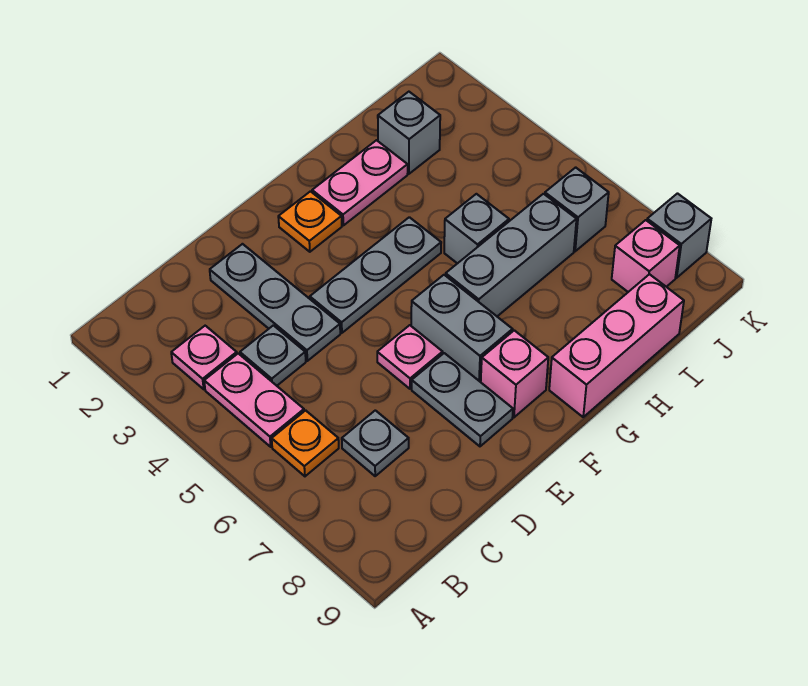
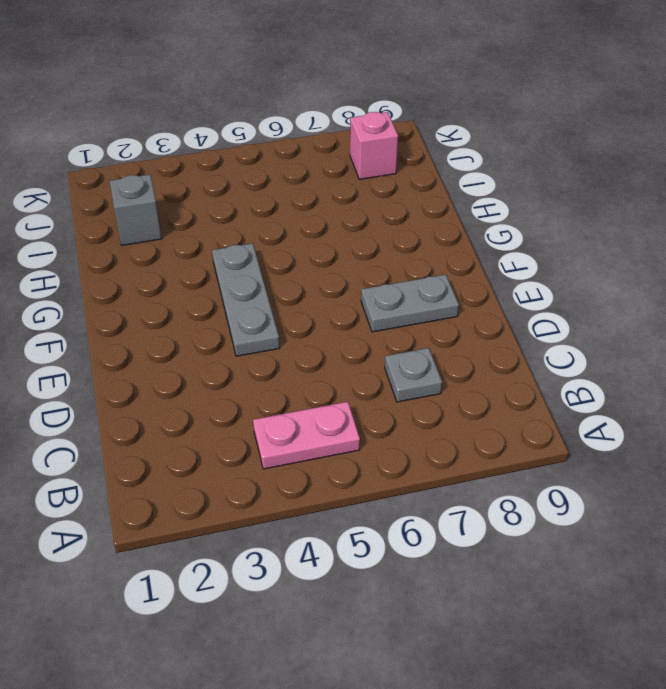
none -> pink plate B3 level 1
none -> orange plate B6 level 1
none -> grey plate C4 level 1

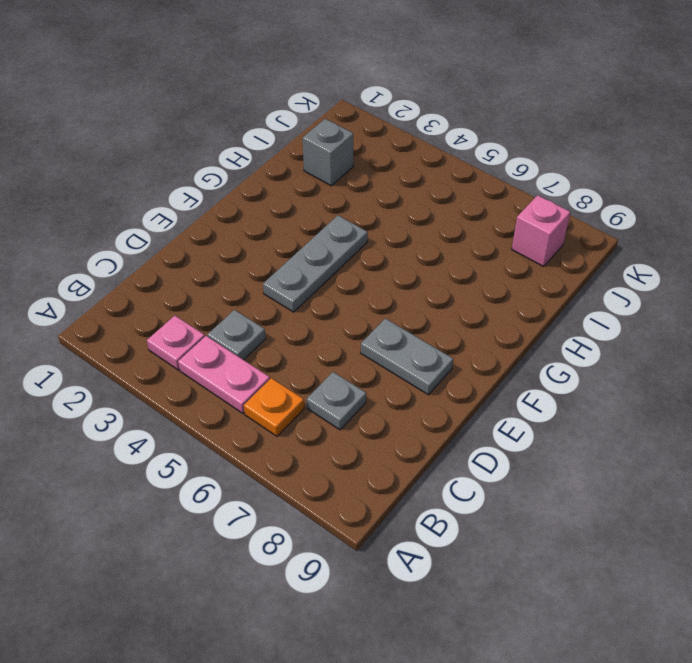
none -> grey plate D2:D4 level 1
none -> pink plate E6 level 1
none -> orange plate F2 level 1

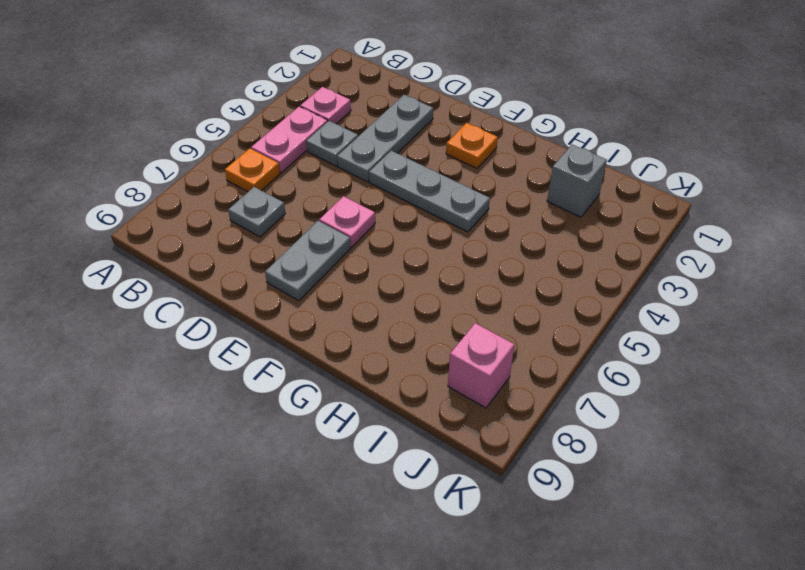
none -> grey brick F6:F7 level 1
none -> pink brick F8 level 1
none -> pink plate G2:H2 level 1

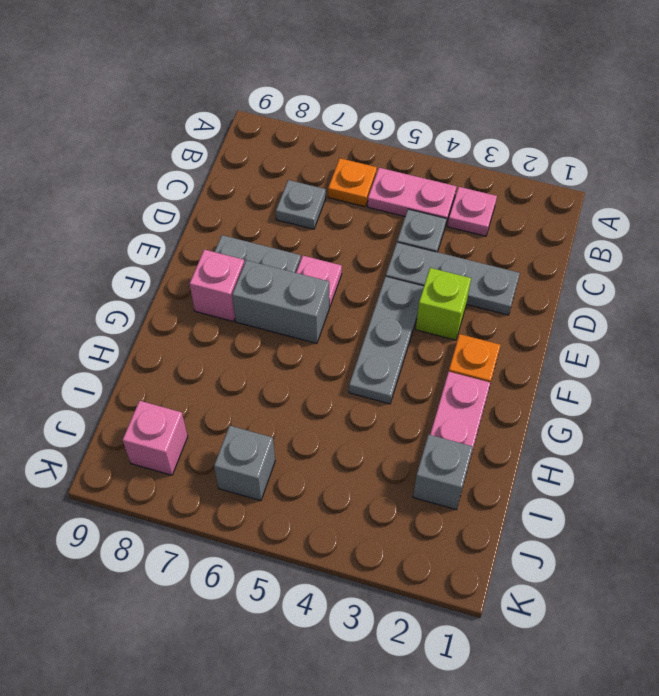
lime brick E3 level 1 -> none
none -> grey brick G6:I6 level 1
none -> pink brick G9:I9 level 1
none -> grey brick H5 level 1

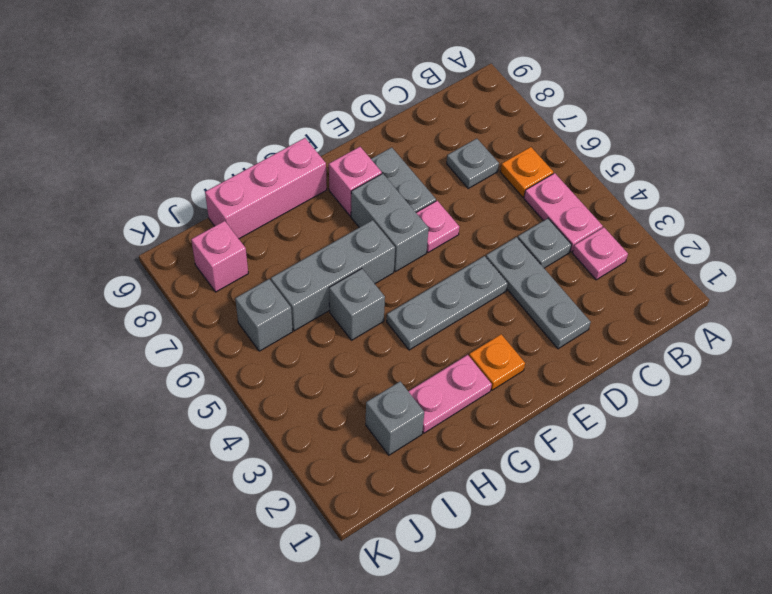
none -> grey brick K8 level 1

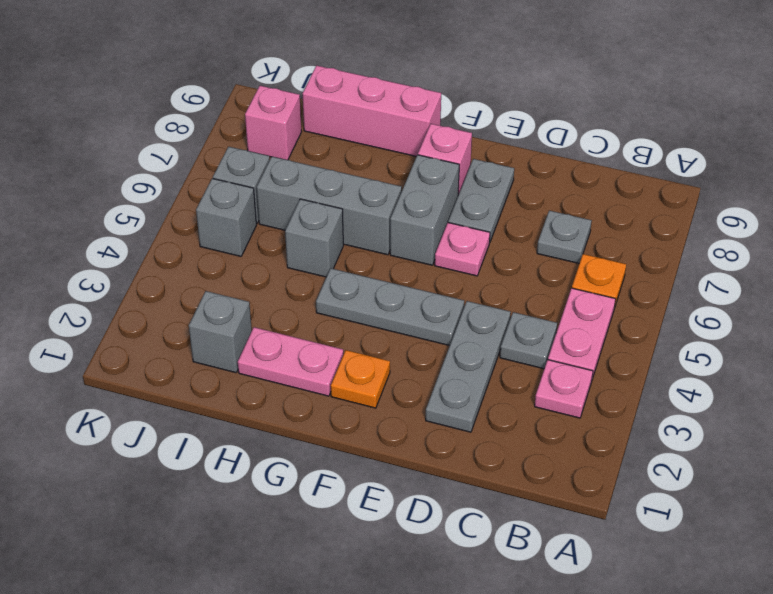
grey brick J5 level 1 -> grey brick K8 level 1

